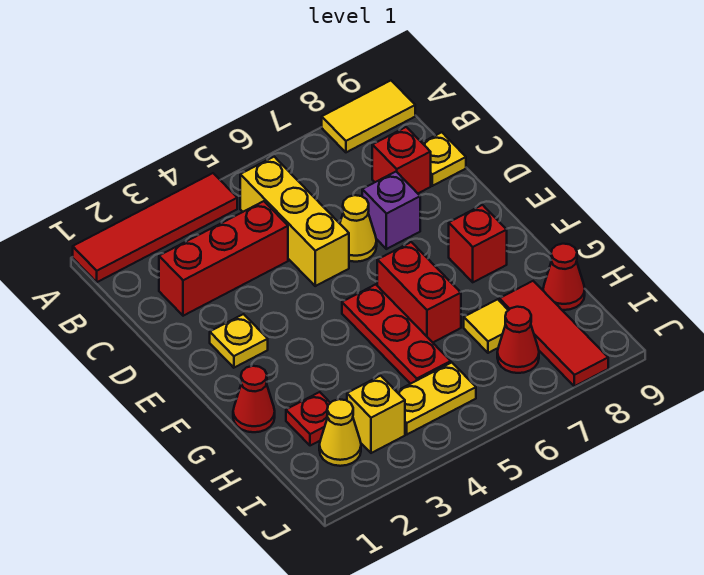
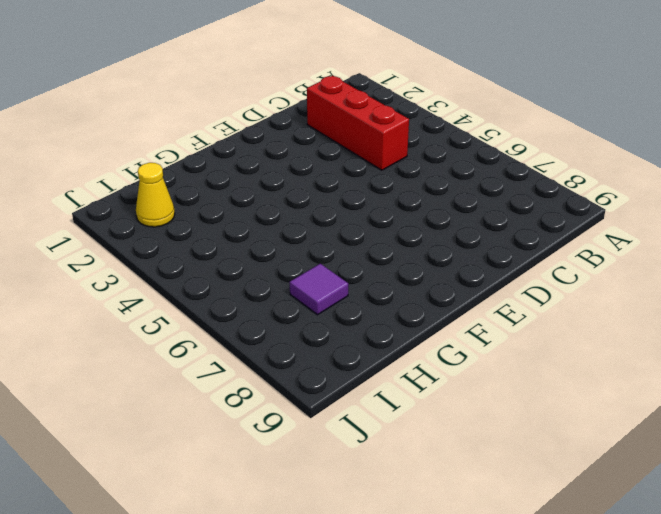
purple tile H7 level 1 -> yellow tile H7 level 1
none -> red tile A1:A4 level 1
none -> yellow tile A8:A9 level 1
none -> yellow brick B5:D5 level 1

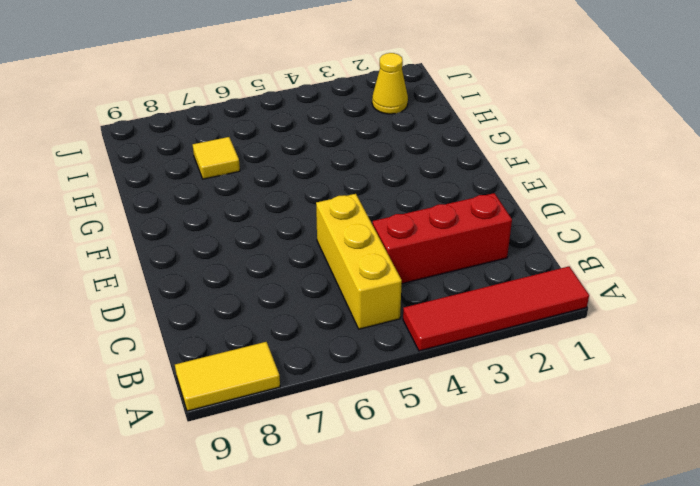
none -> red brick C8 level 1
none -> yellow plate C9 level 1
none -> yellow cone D6 level 1

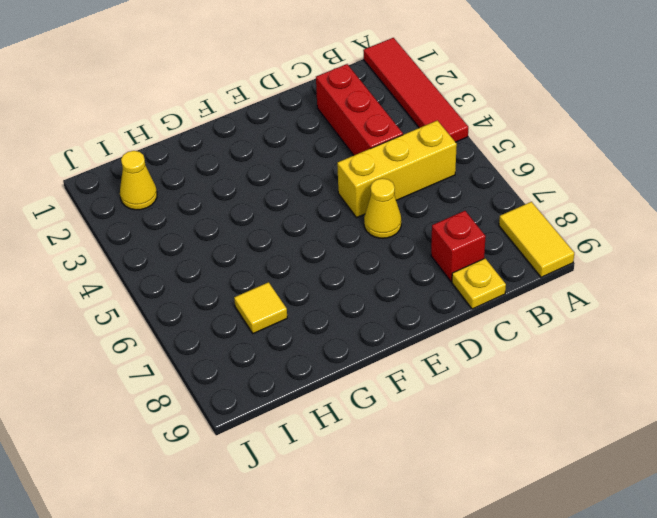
none -> purple brick D7 level 1
none -> yellow plate E2 level 1
none -> red plate F5:H5 level 1

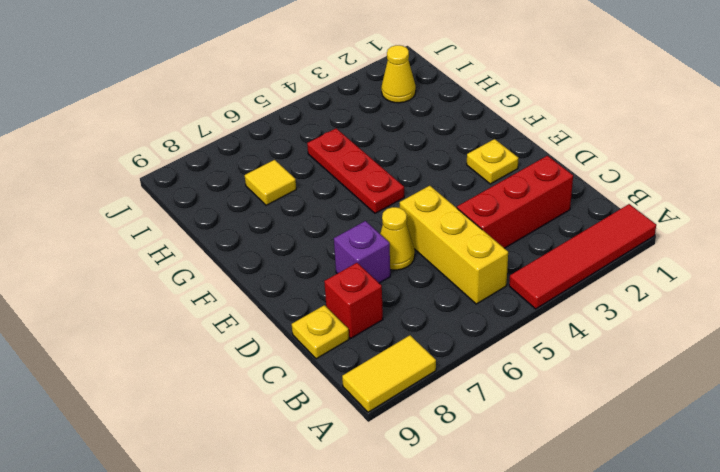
none -> red brick F6:G6 level 1
none -> red brick F8 level 1
none -> red cone G1 level 1

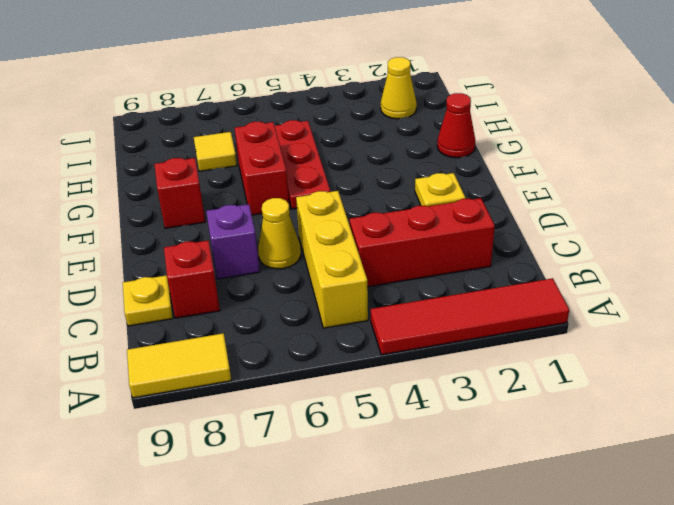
none -> red plate H2 level 1
none -> red tile H8:J8 level 1
none -> red cone H9 level 1

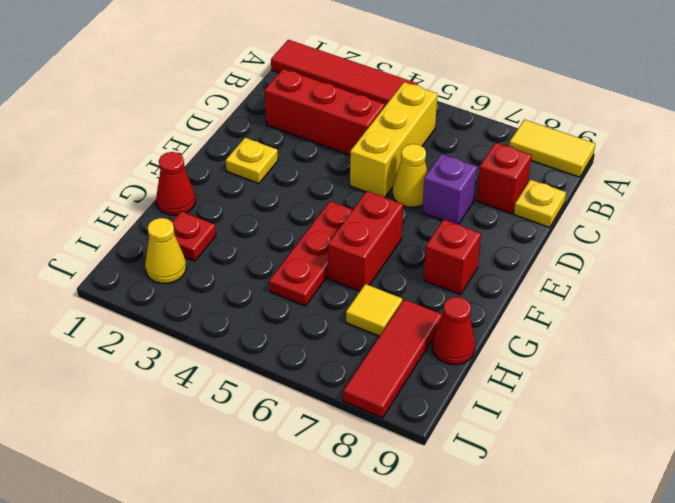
none -> yellow brick I3 level 1
none -> yellow plate I4:I5 level 1
none -> red cone I7 level 1

